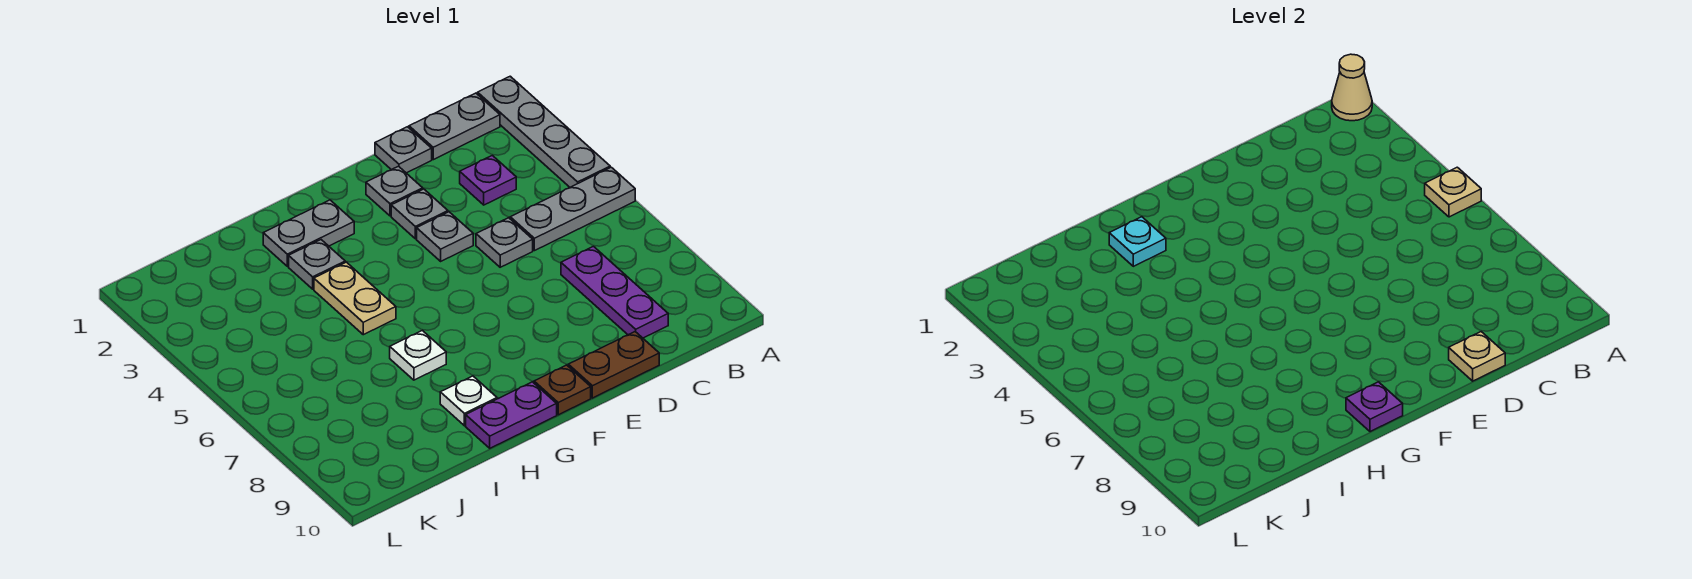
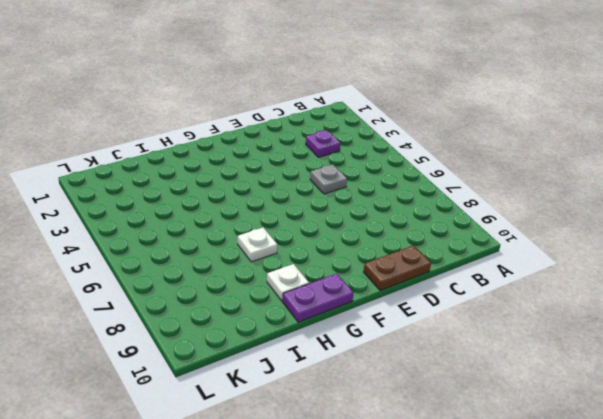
none -> grey plate A1:A4 level 1
none -> grey plate A5:C5 level 1
none -> grey plate B1:C1 level 1

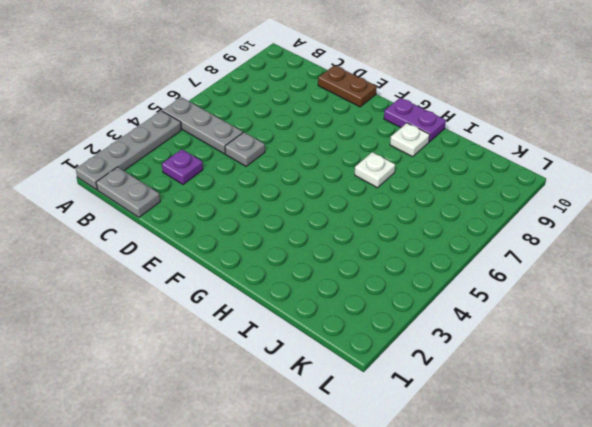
none -> purple plate C7:C9 level 1
none -> grey plate D1 level 1
none -> grey plate E2 level 1

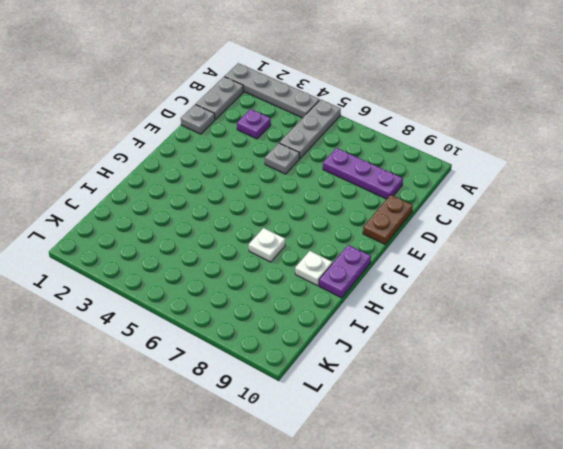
none -> grey plate E2 level 1
none -> grey plate E3 level 1
none -> grey plate E4 level 1

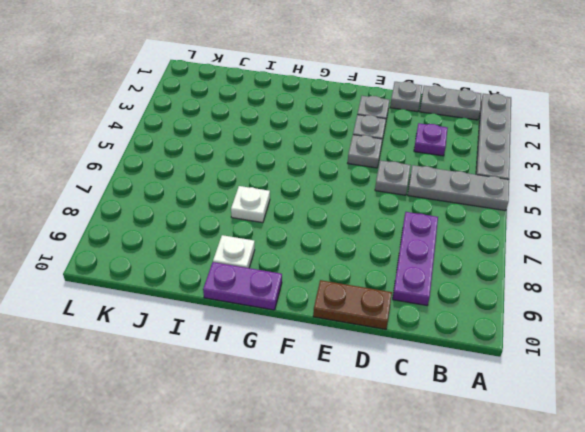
none -> brown plate F10 level 1
none -> grey plate G2:H2 level 1
none -> grey plate H3 level 1

